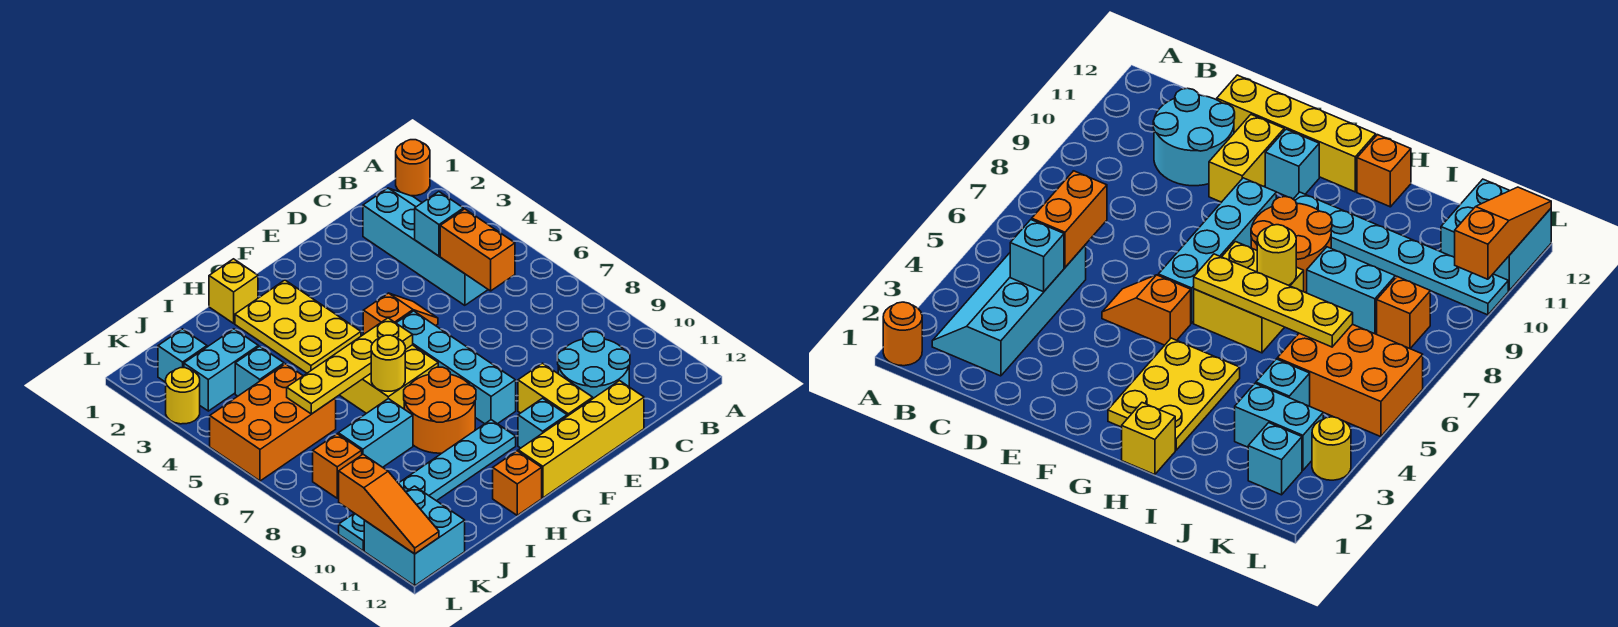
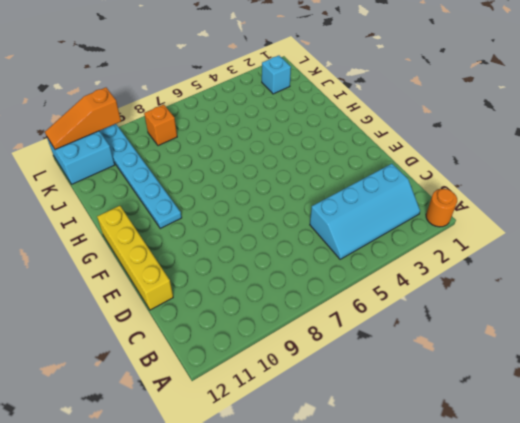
none -> cyan round brick C10:D11 level 1
none -> orange slope E5:F5 level 1 top F
none -> yellow brick E10:E11 level 1

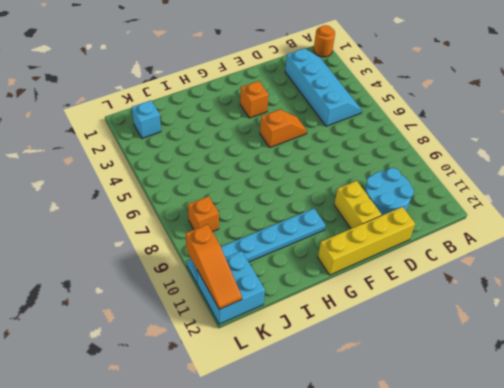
orange brick F3 level 1 -> orange brick H12 level 1
none -> cyan brick F6:F9 level 1
none -> cyan brick F11 level 1
none -> yellow plate G2:H4 level 1

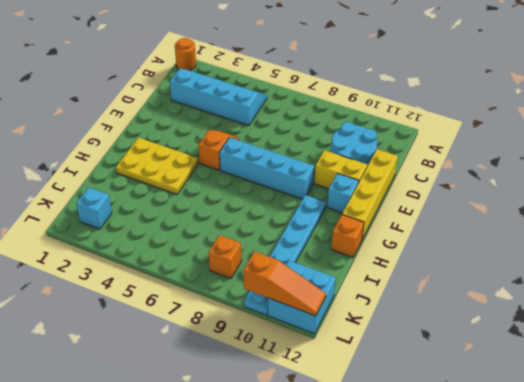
none -> yellow brick G6:H7 level 1
none -> orange round brick G8:H9 level 1
none -> yellow brick H1 level 1

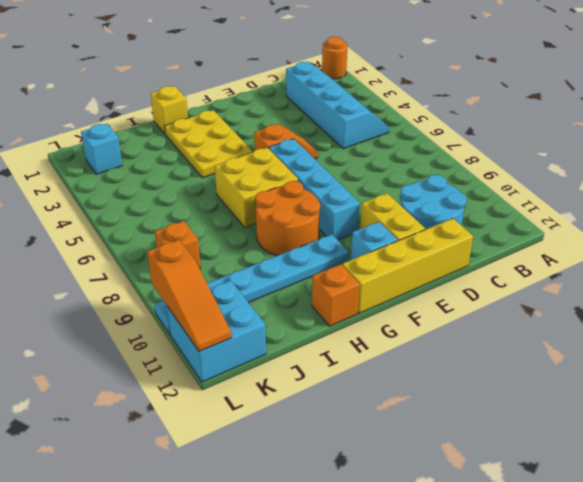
none -> cyan brick I8:J8 level 1
none -> cyan brick J3:K3 level 1
none -> cyan brick J4 level 1

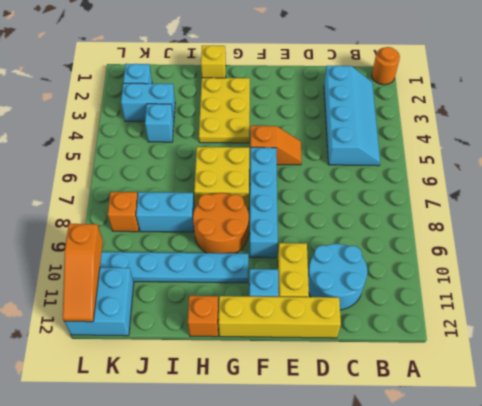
none -> orange brick J5:L6 level 1
none -> yellow round brick L3 level 1
none -> cyan brick C4 level 2

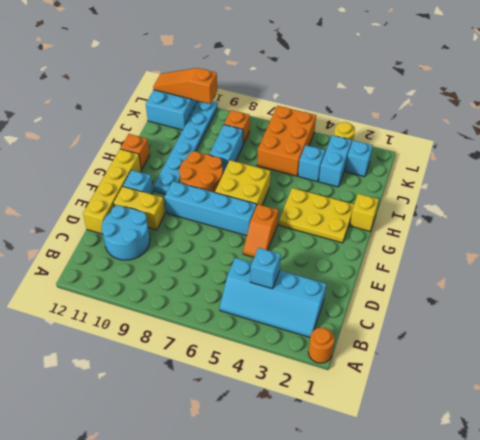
none -> orange brick C5:C6 level 2
none -> yellow plate G6:J6 level 2
none -> yellow round brick H7 level 2

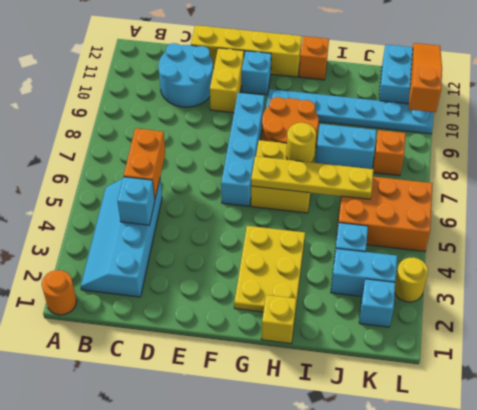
none -> orange slope E5:F5 level 1 top F

